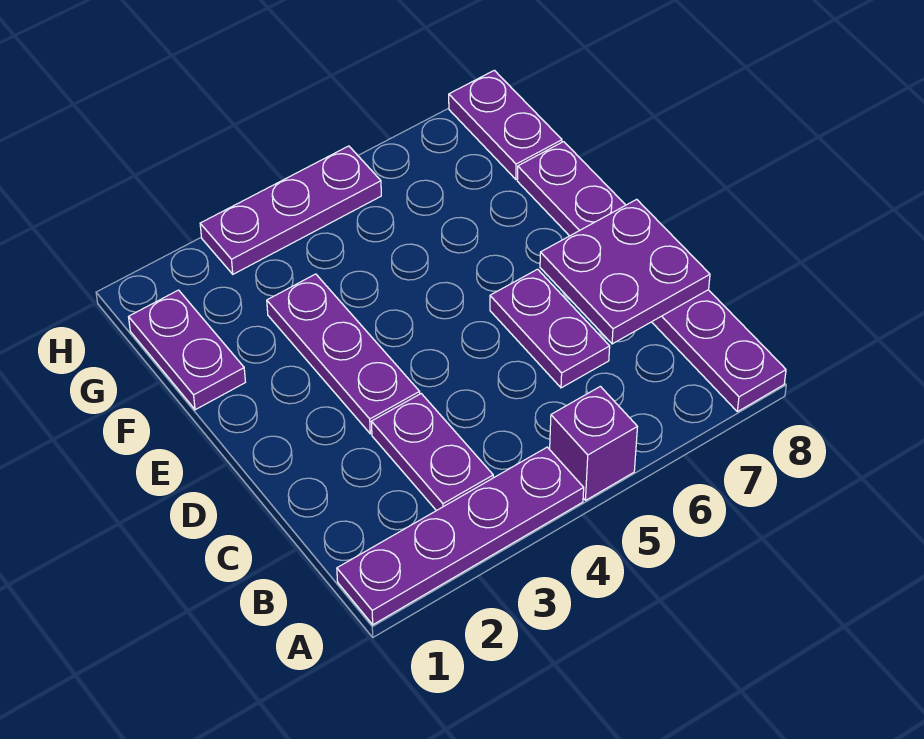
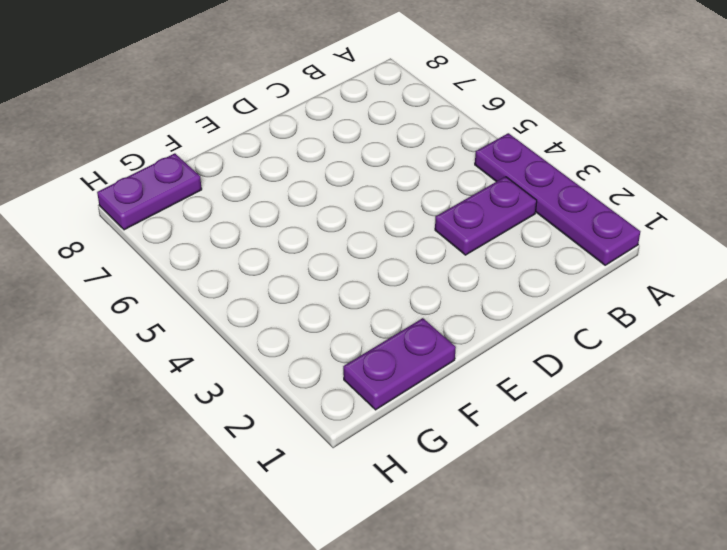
none -> purple brick A5 level 1
none -> purple plate A8:F8 level 1

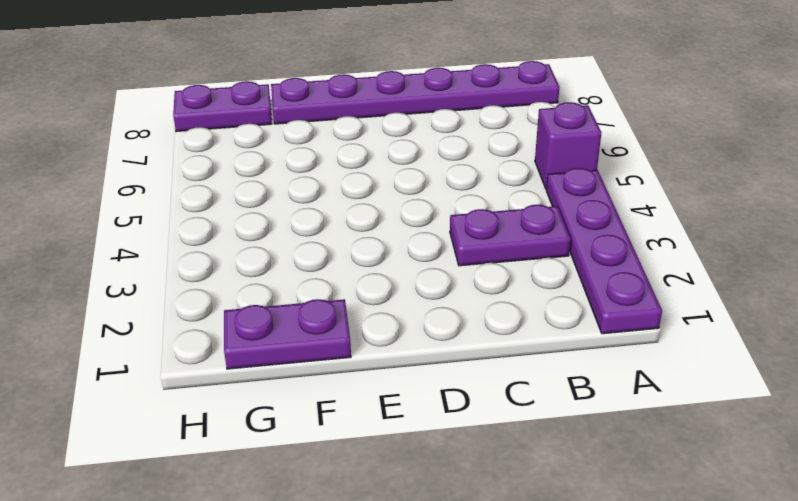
none -> purple plate C6:D6 level 1
none -> purple plate D3:F3 level 1

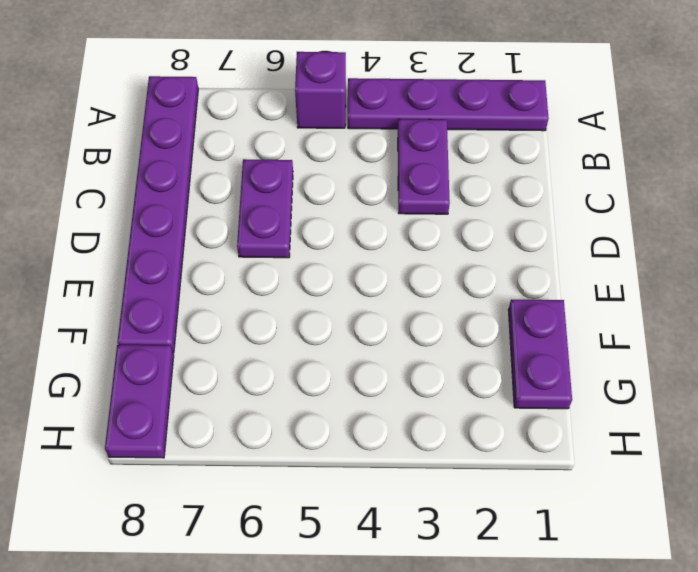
none -> purple plate D3:F3 level 1
none -> purple plate H3:H5 level 1

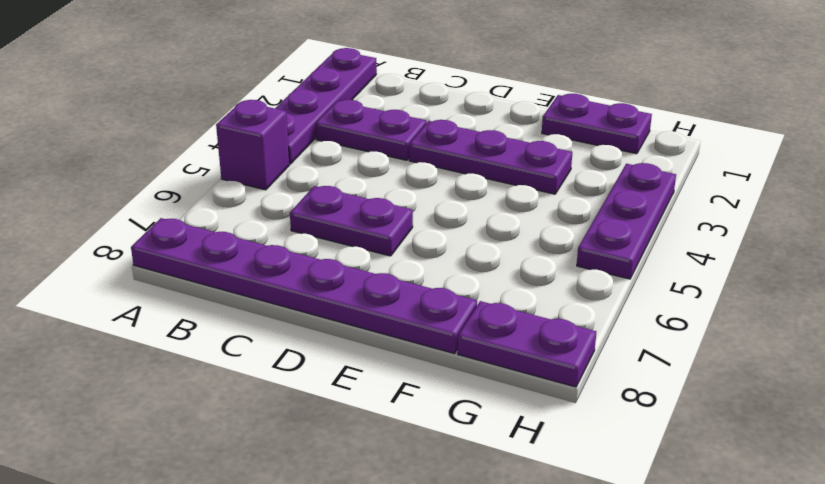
none -> purple plate C7:D8 level 2

